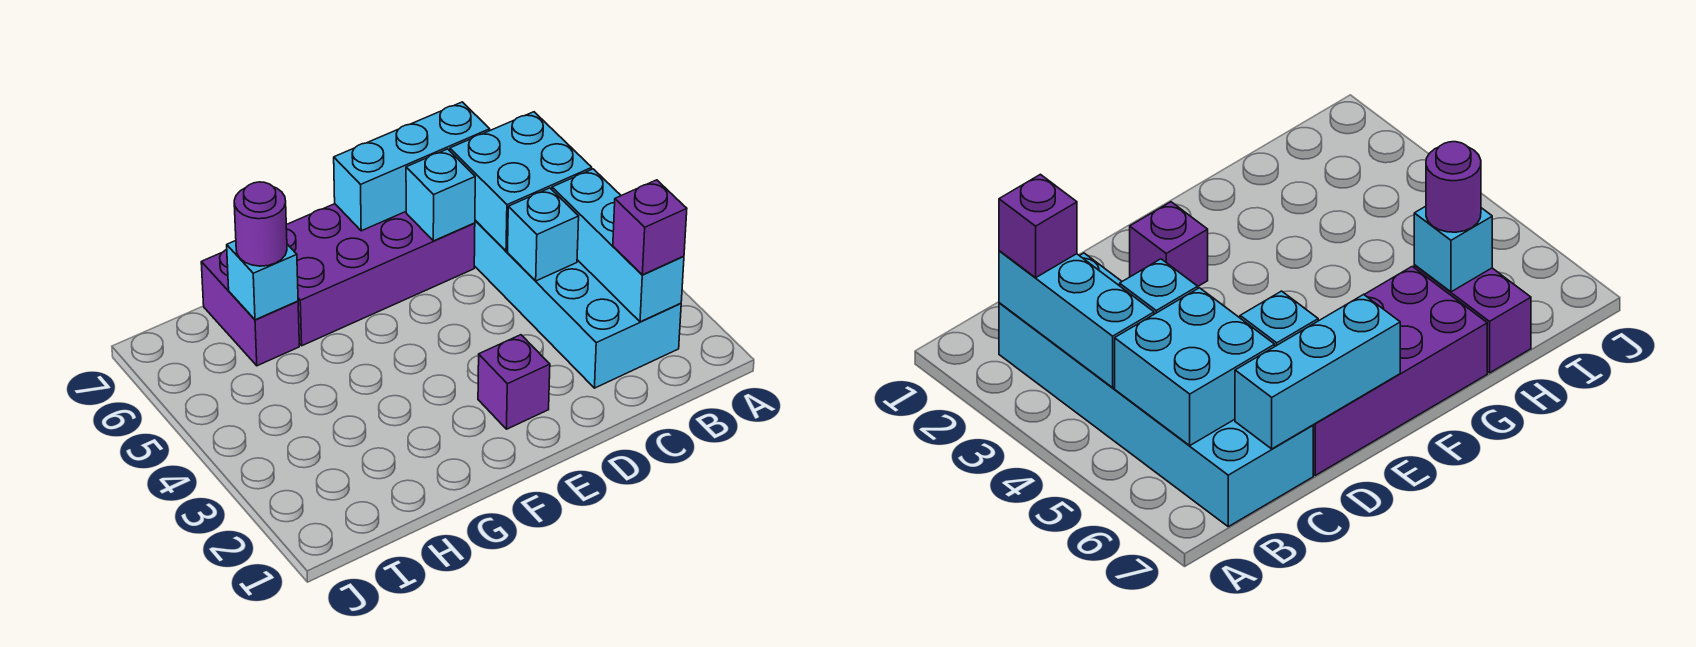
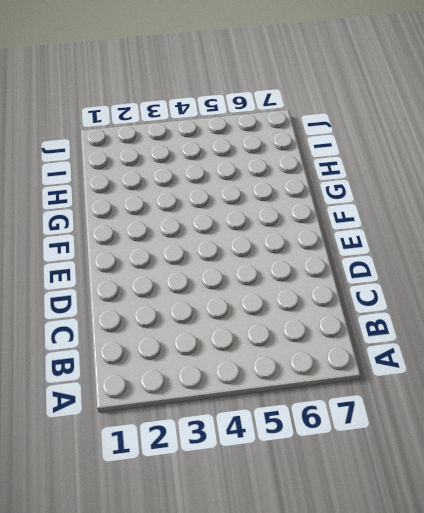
none -> cyan brick B2:C7 level 1
none -> purple brick D6:G7 level 1
none -> purple brick E2 level 1

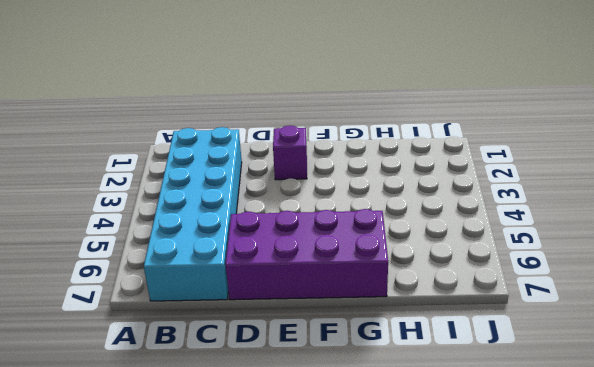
none -> purple brick H6:H7 level 1
none -> cyan brick B2:B4 level 2
none -> cyan brick B5:C6 level 2

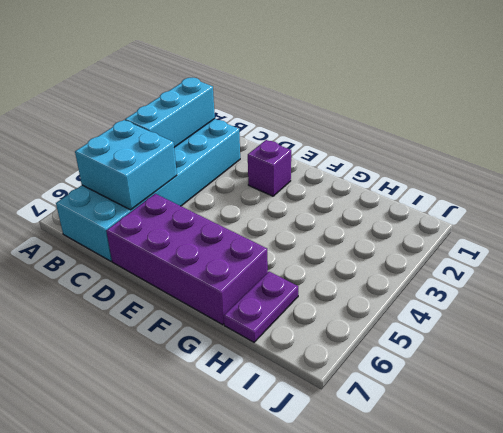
purple plate H6:H7 level 1 -> purple brick H6:H7 level 1
none -> cyan brick C4 level 2
none -> cyan brick C7:E7 level 2
none -> cyan brick D6 level 2

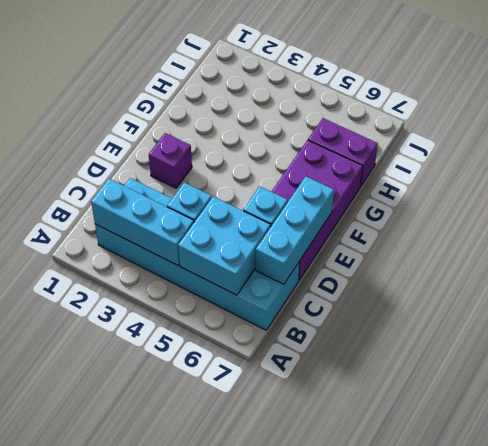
none -> cyan brick H6 level 2
none -> purple brick B2 level 3
none -> purple round brick H6 level 3

